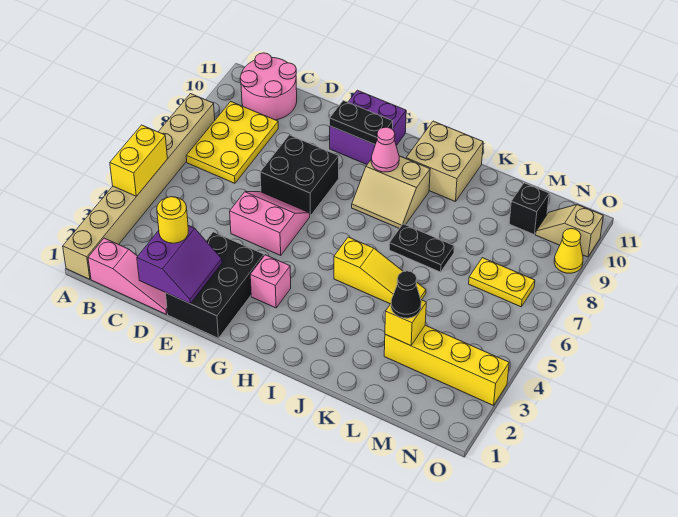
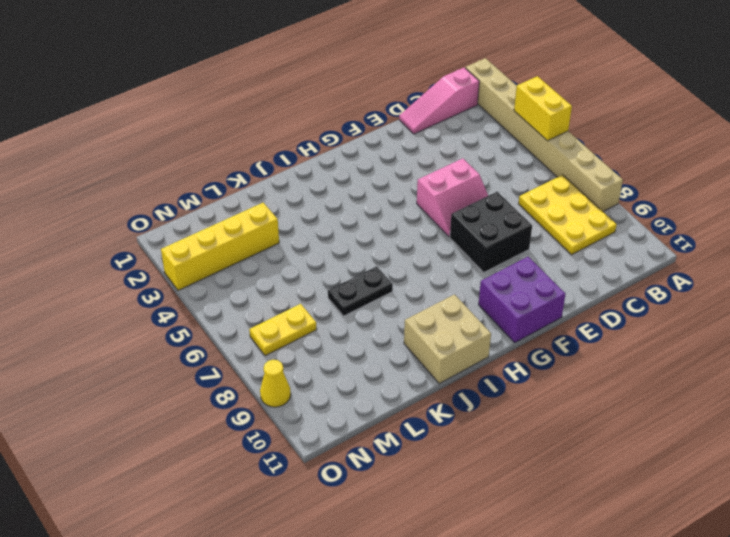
none -> pink round brick B10:C11 level 1
none -> black brick E1:F3 level 1
none -> pink brick G3 level 1

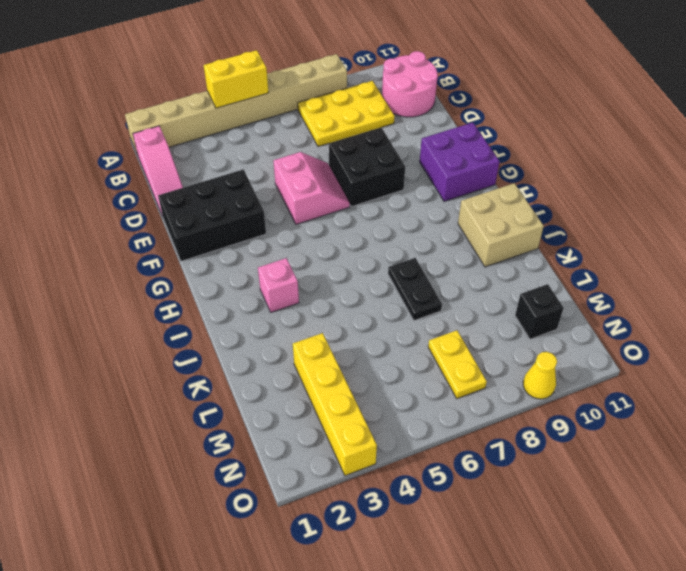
pink brick I3 level 1 -> pink brick G3 level 1
none -> tan slope H8:I9 level 1 top 9
none -> yellow slope I5:K5 level 1 top I
none -> tan slope N10:O10 level 1 top O

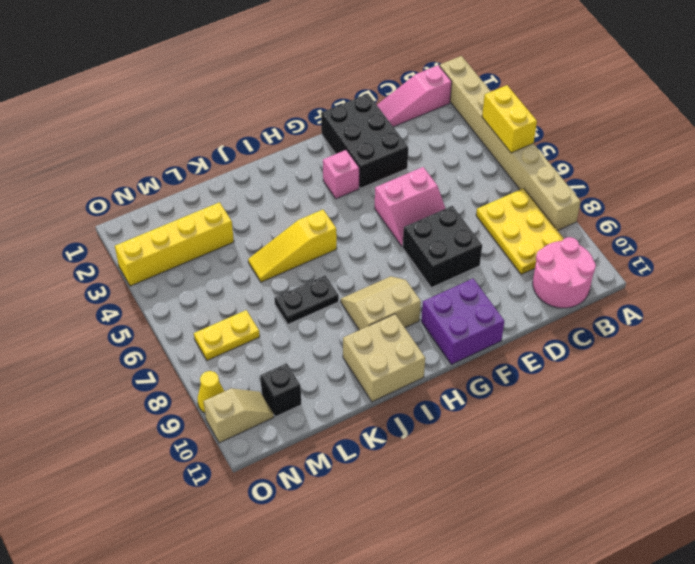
none -> purple slope D1:E2 level 2 top D
none -> black plate F10:G10 level 2
none -> pink cone H9 level 2

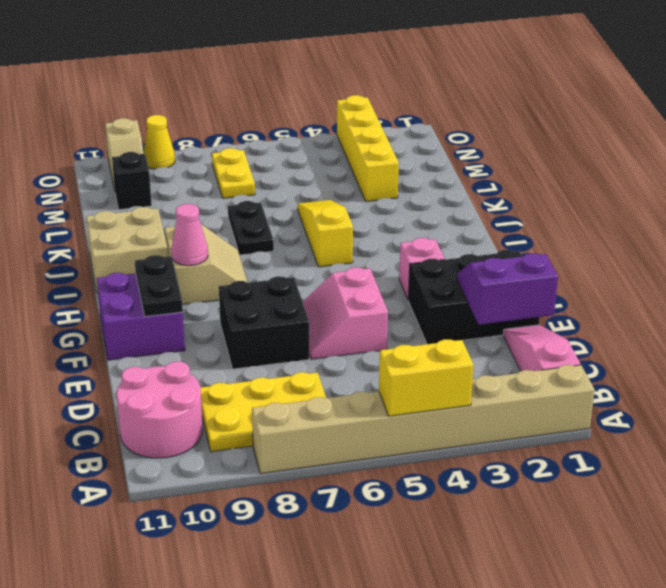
none -> yellow brick L3 level 2
none -> yellow round brick D2 level 3
none -> black cone L3 level 3

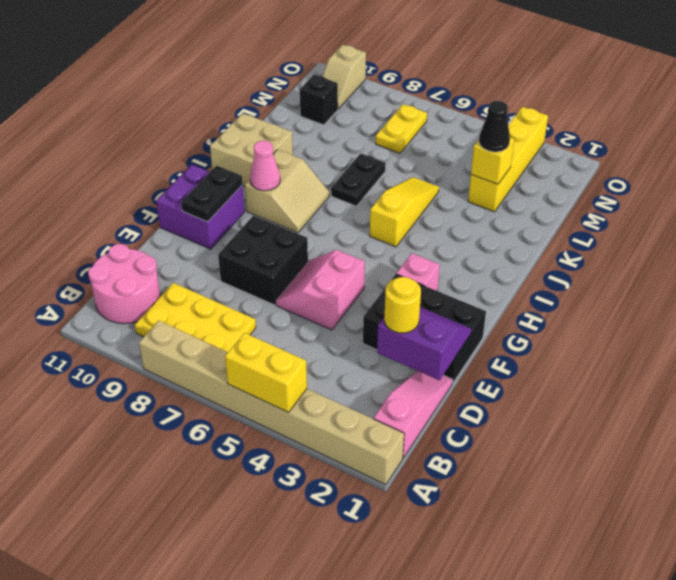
none -> yellow cone O9 level 1

